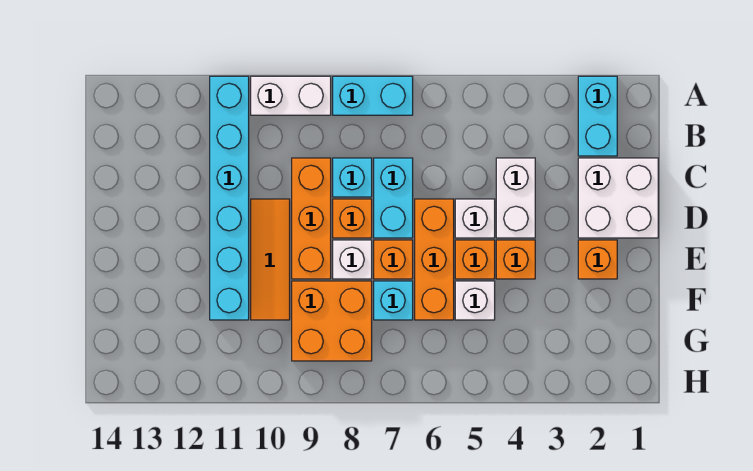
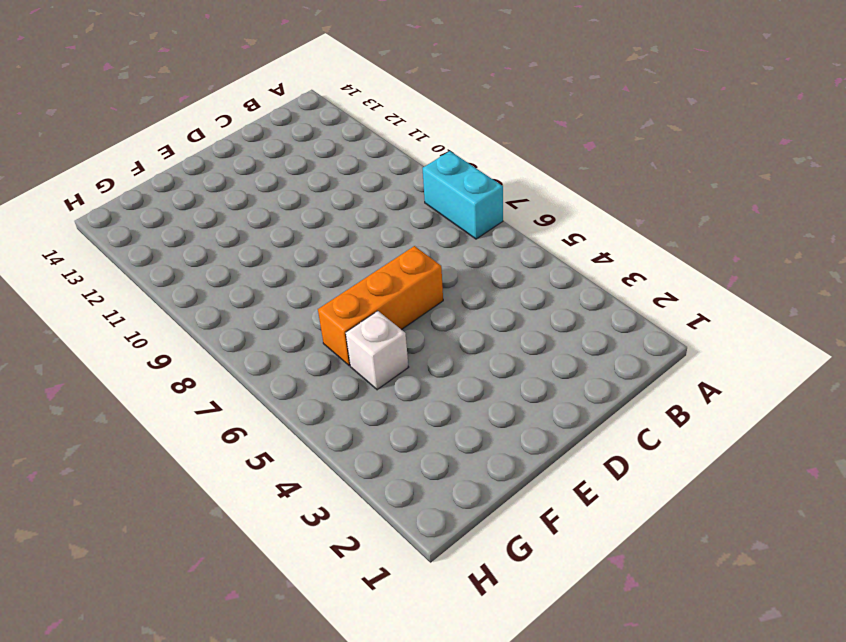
none -> cyan brick A2:B2 level 1
none -> white brick A9:A10 level 1
none -> cyan brick A11:F11 level 1

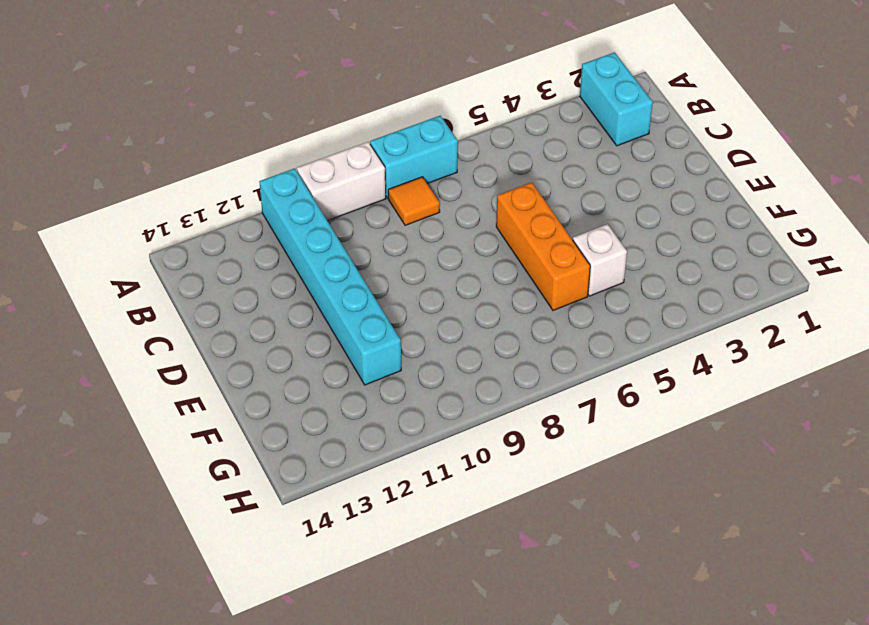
orange tile B8 level 1 -> none
none -> white brick C1:D2 level 1
none -> white brick C4:D4 level 1
none -> cyan brick C7:D7 level 1

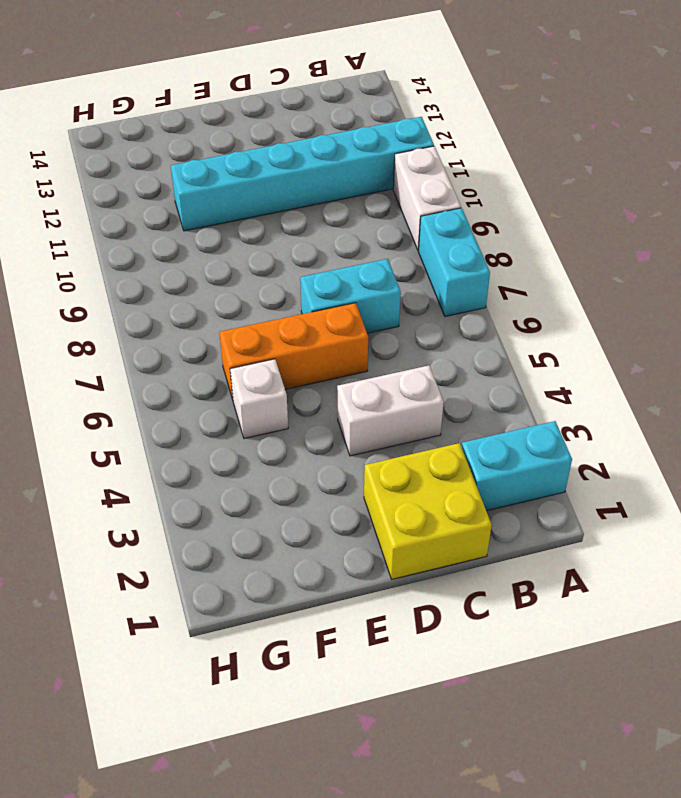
yellow brick C1:D2 level 1 -> white brick C1:D2 level 1
none -> cyan brick C8 level 1
none -> orange brick C9:E9 level 1
none -> white brick D5 level 1

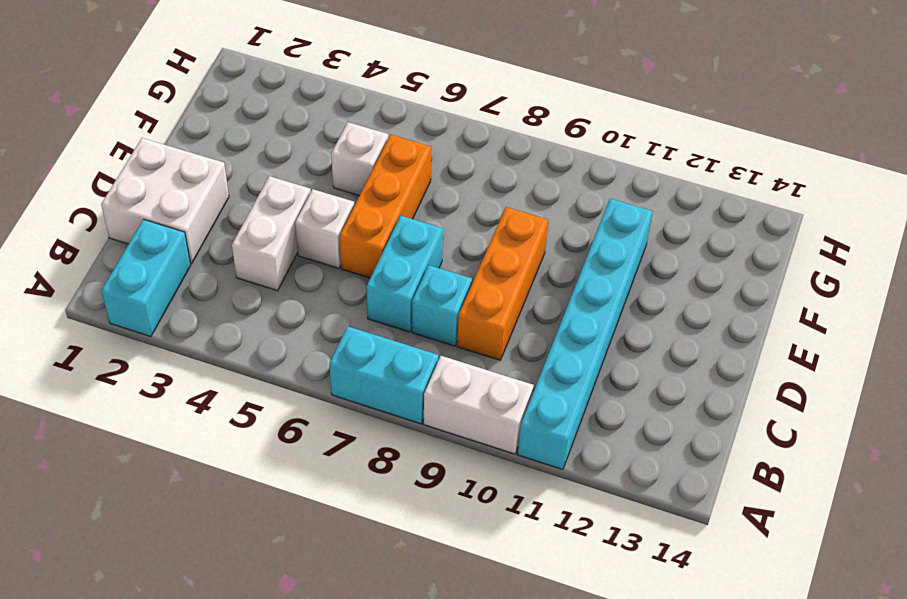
none -> orange brick D8 level 1
none -> orange tile D10:F10 level 1
none -> orange brick E2 level 1

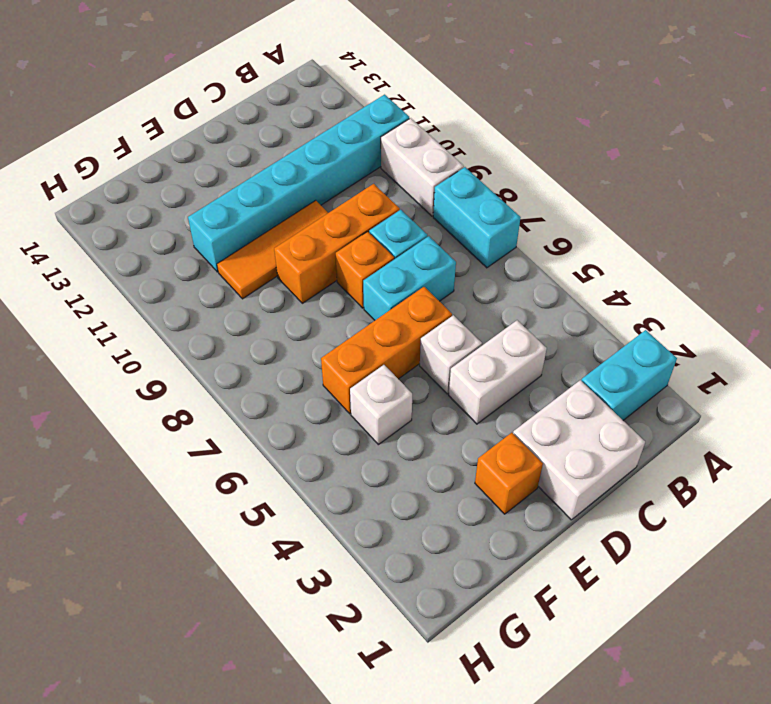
none -> orange brick E4 level 1
none -> orange brick E5 level 1
none -> orange brick E7 level 1

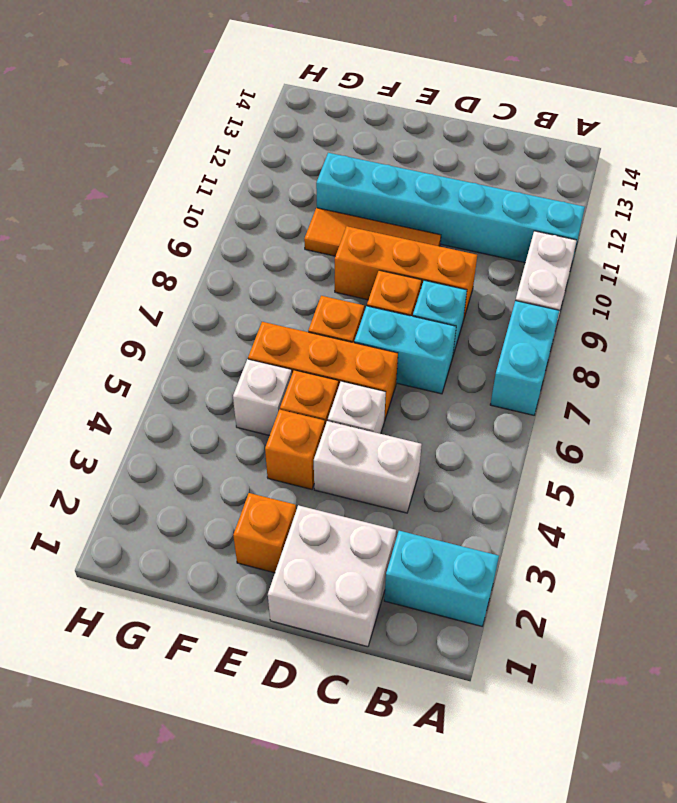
none -> white brick E8 level 1
none -> cyan brick F7 level 1
none -> orange brick F8:G9 level 1

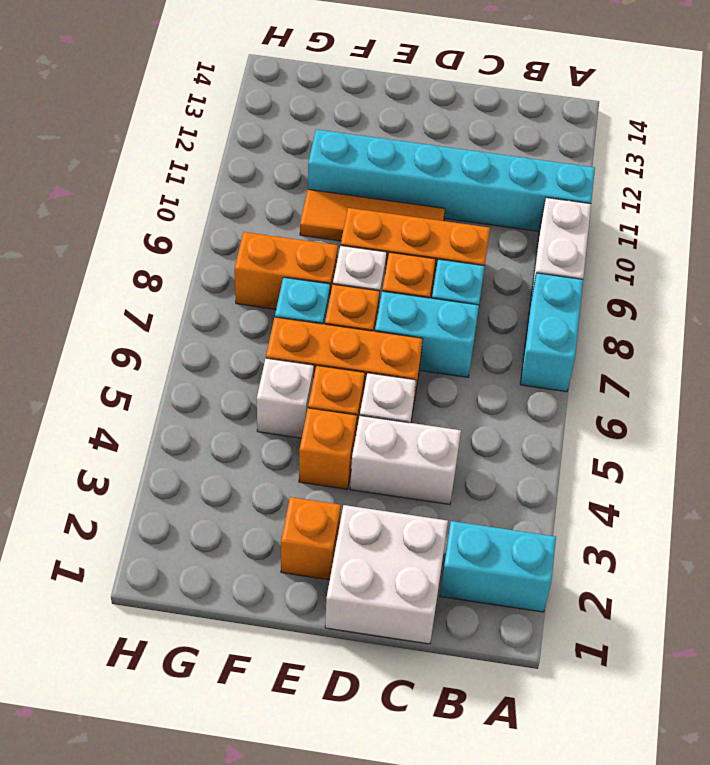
orange brick F8:G8 level 1 -> orange brick F8:G9 level 1

